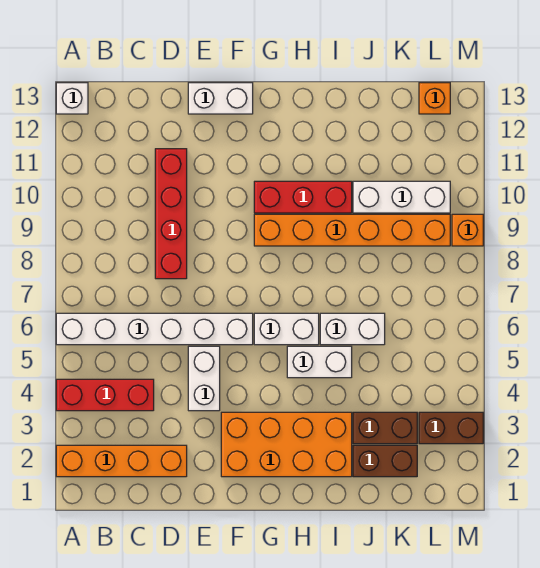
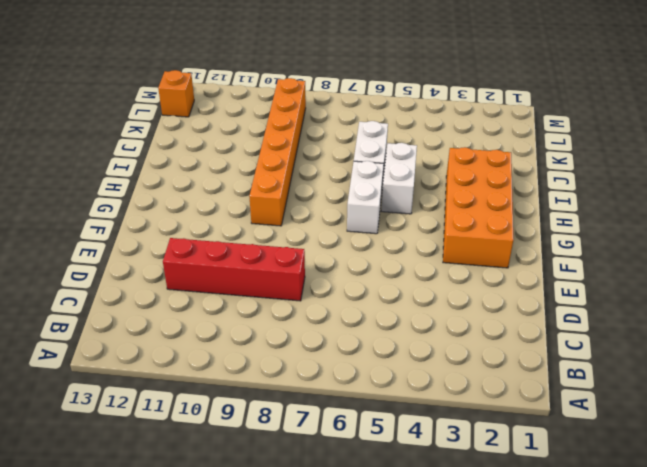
none -> orange brick A2:D2 level 1
none -> red brick A4:C4 level 1
none -> white brick A6:F6 level 1

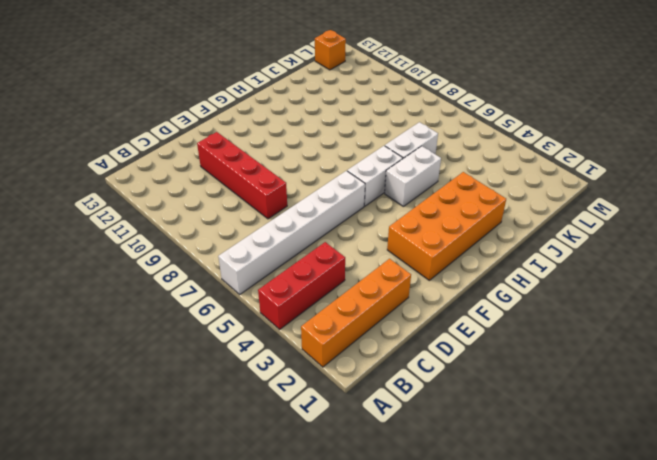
none -> white brick A13 level 1
none -> white brick E4:E5 level 1
none -> white brick E13:F13 level 1

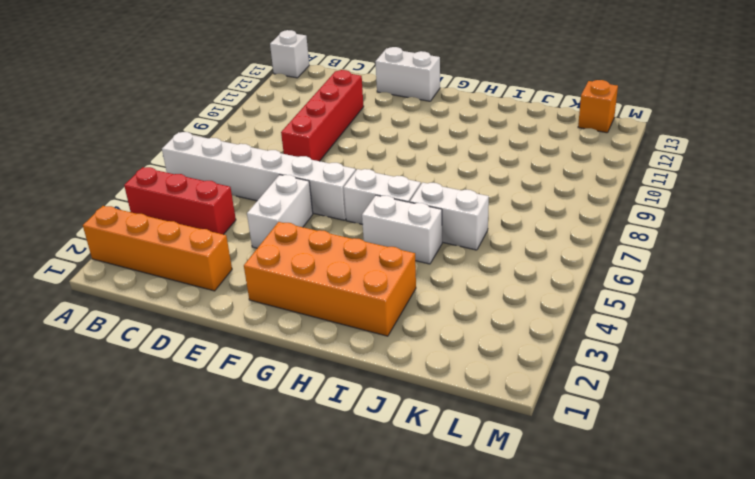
none -> orange brick G9:L9 level 1
none -> red brick G10:I10 level 1
none -> brown brick J2:K2 level 1

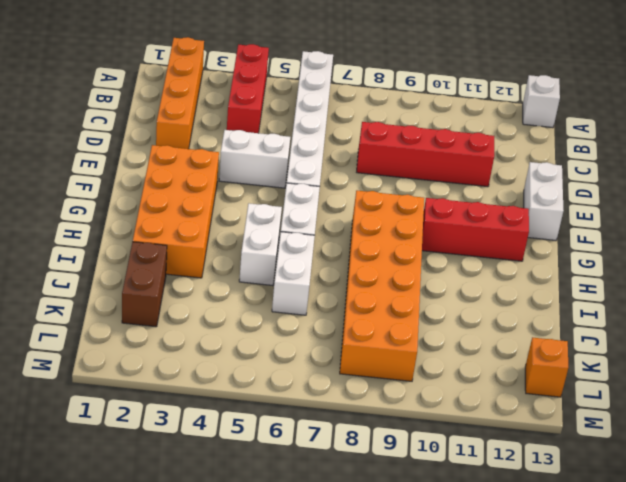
orange brick G8:L9 level 1 -> orange brick G9:L9 level 1
red brick G10:G12 level 1 -> red brick G10:I10 level 1
none -> brown brick J3:K3 level 1
none -> white brick J10:L10 level 1
none -> brown brick L3:M3 level 1

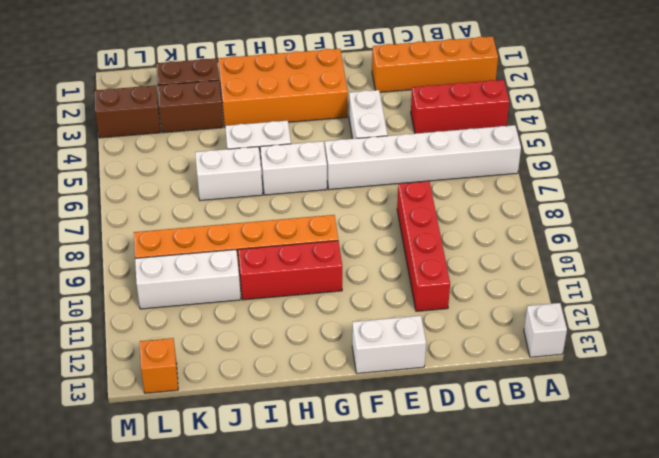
none -> orange brick M9 level 1

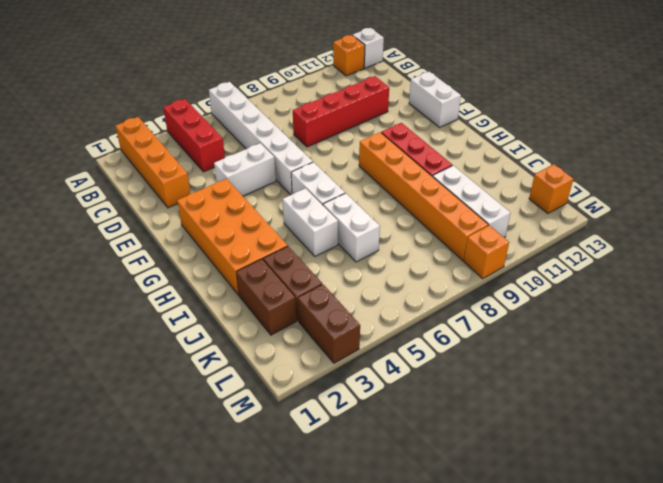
orange brick A12 level 1 -> none

